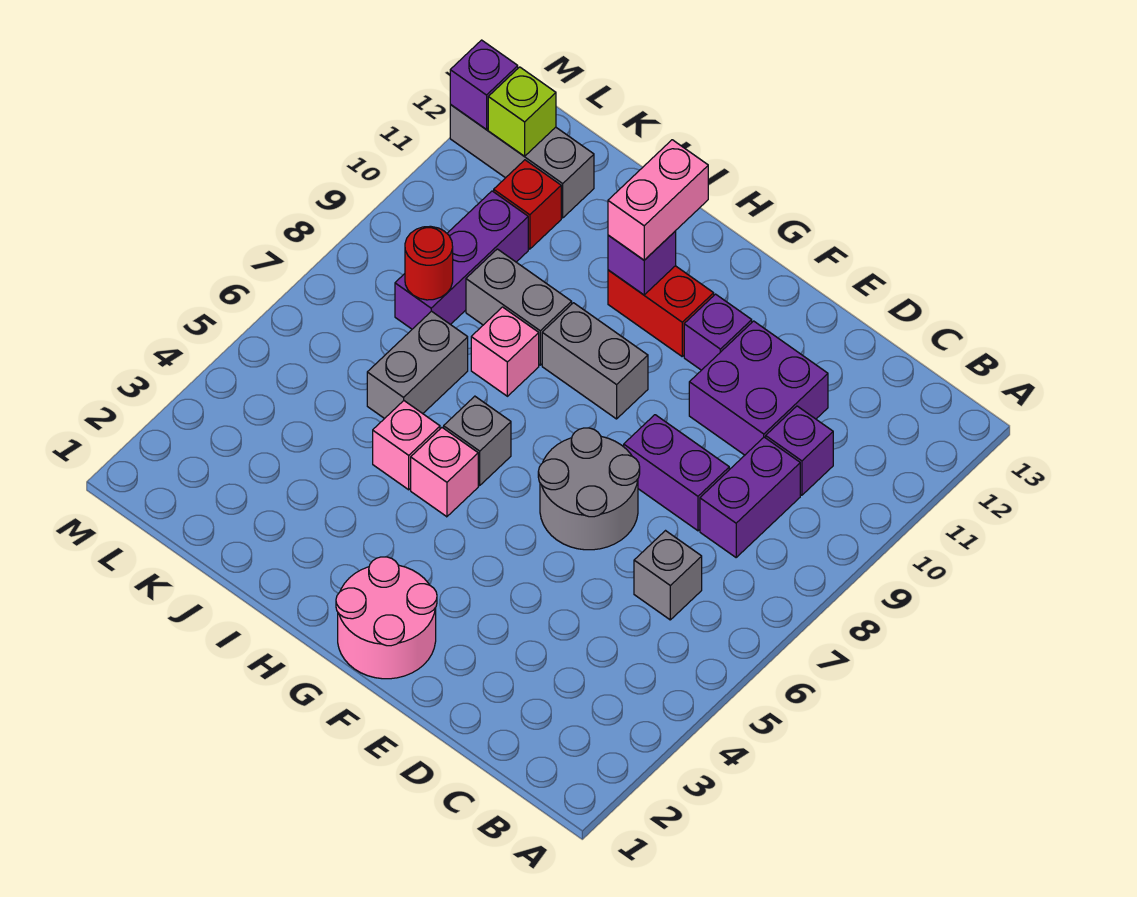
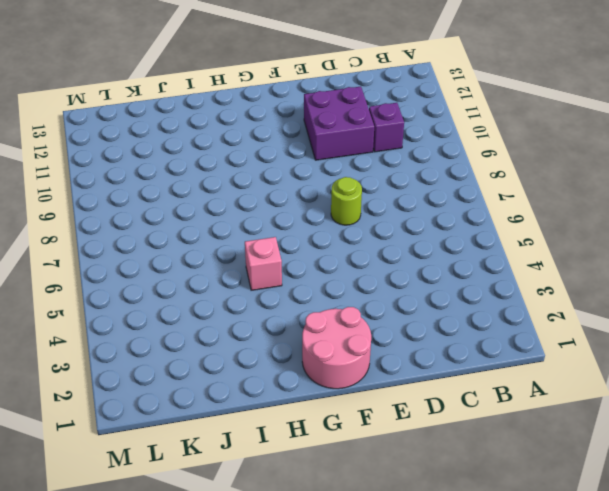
lime round brick E7 level 1 -> grey round brick E6:F7 level 1
none -> grey brick C6 level 1
none -> purple brick C8:C9 level 1
none -> purple brick D8:E8 level 1

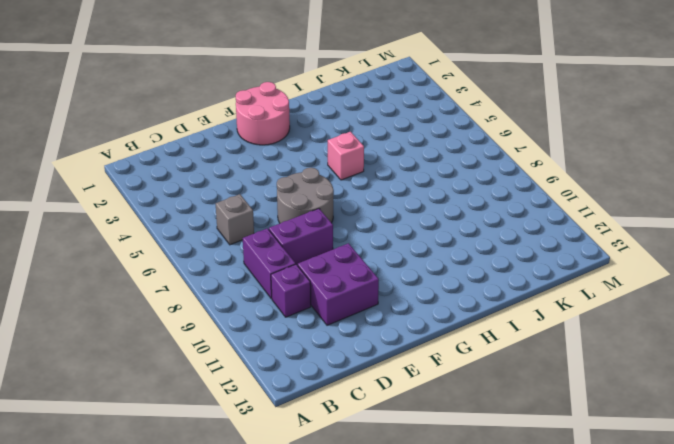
none -> purple brick F11 level 1
none -> grey brick G9:H9 level 1
none -> red brick G11:H11 level 1

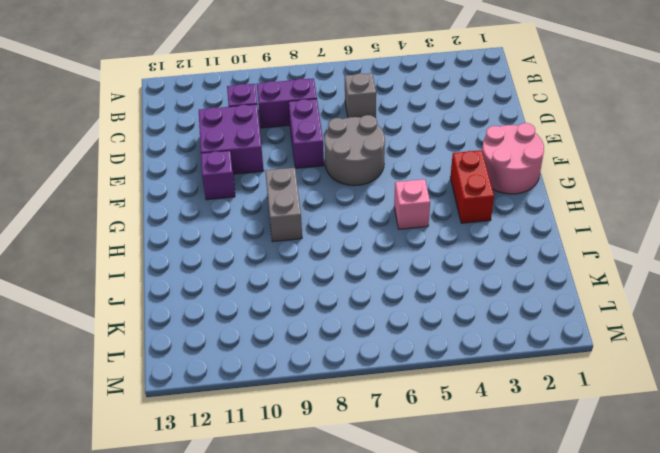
red brick G3:H3 level 1 -> red brick G11:H11 level 1
none -> grey brick H6 level 1
none -> pink brick I5 level 1
none -> pink brick I8 level 1

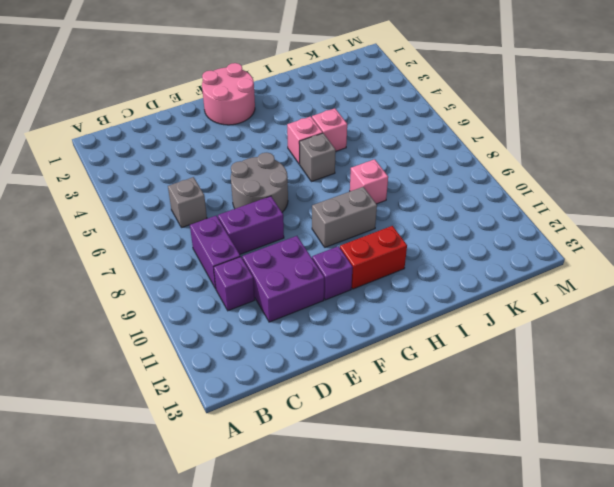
none -> grey brick I9:J9 level 1
none -> grey brick J6:J7 level 1
none -> purple brick K8:K10 level 1

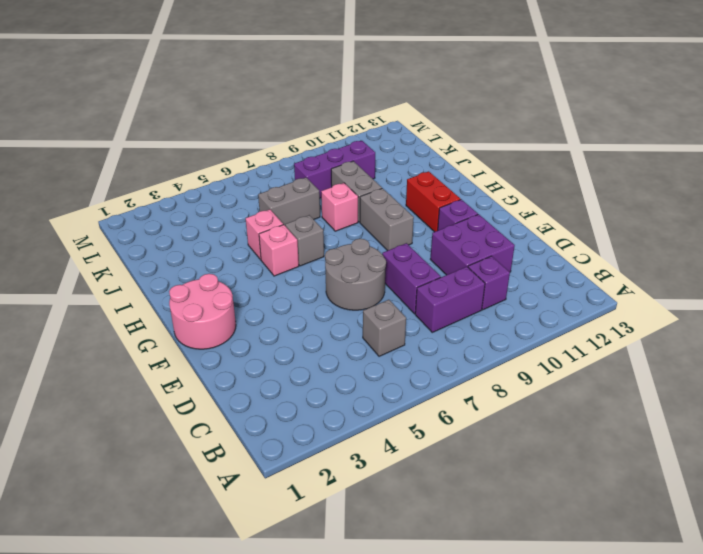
none -> red brick K11 level 1
none -> grey brick K12:M12 level 1
none -> purple brick H11 level 2

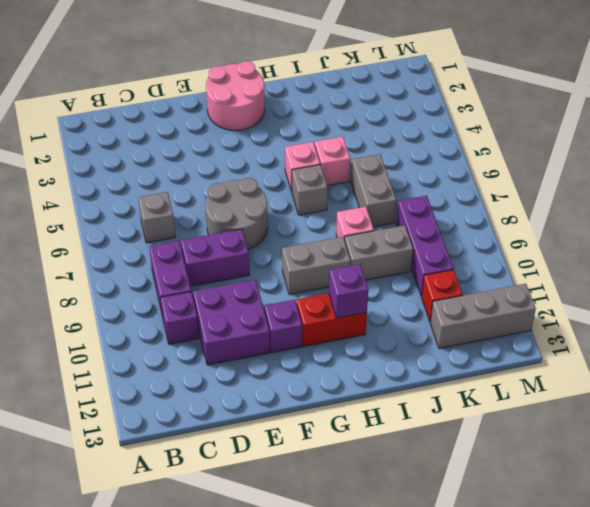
none -> red round brick K8 level 2
none -> lime brick L12 level 2
none -> purple brick M12 level 2

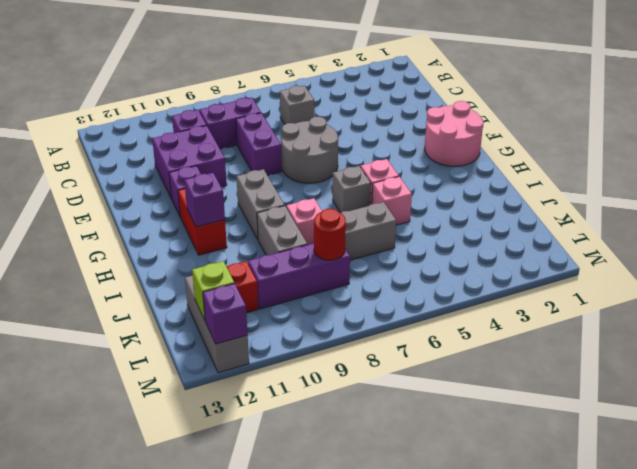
none -> pink brick H11:H12 level 3

